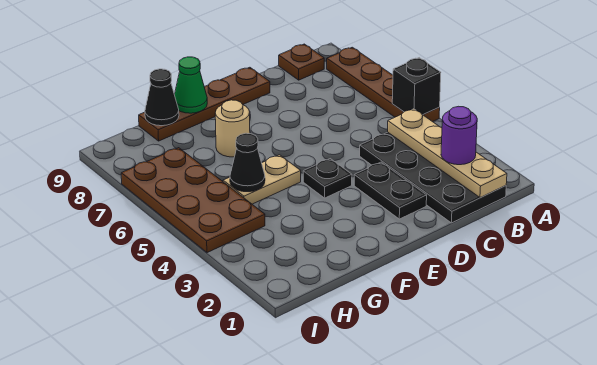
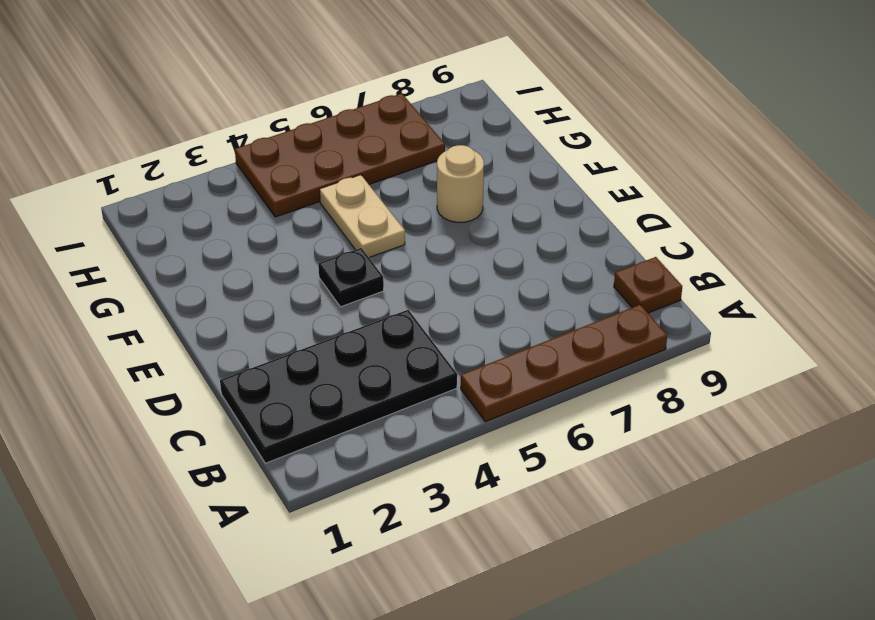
none -> black plate D2:D3 level 1
none -> brown plate D9:G9 level 1
none -> black brick A5 level 2

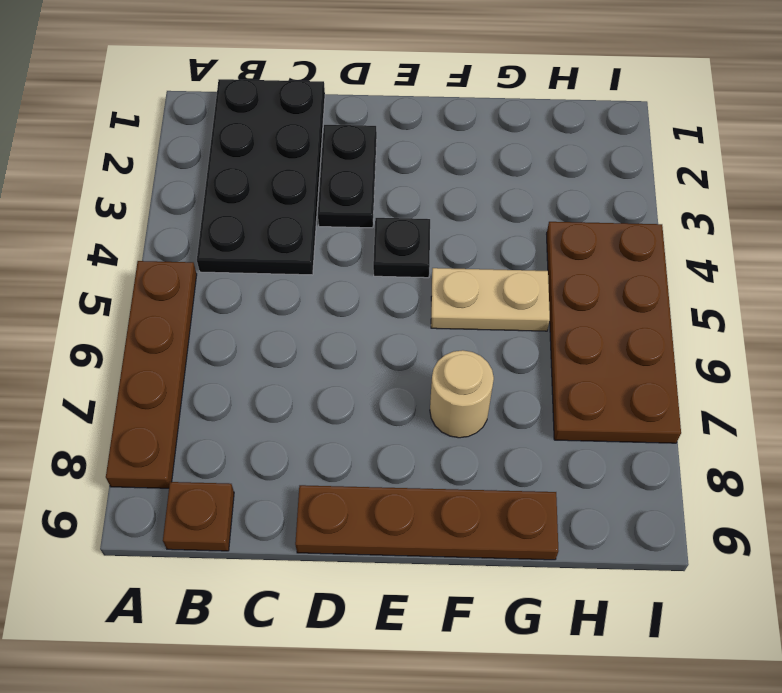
none -> black brick A5 level 2
none -> tan plate B1:B4 level 2
none -> green cone F9 level 2

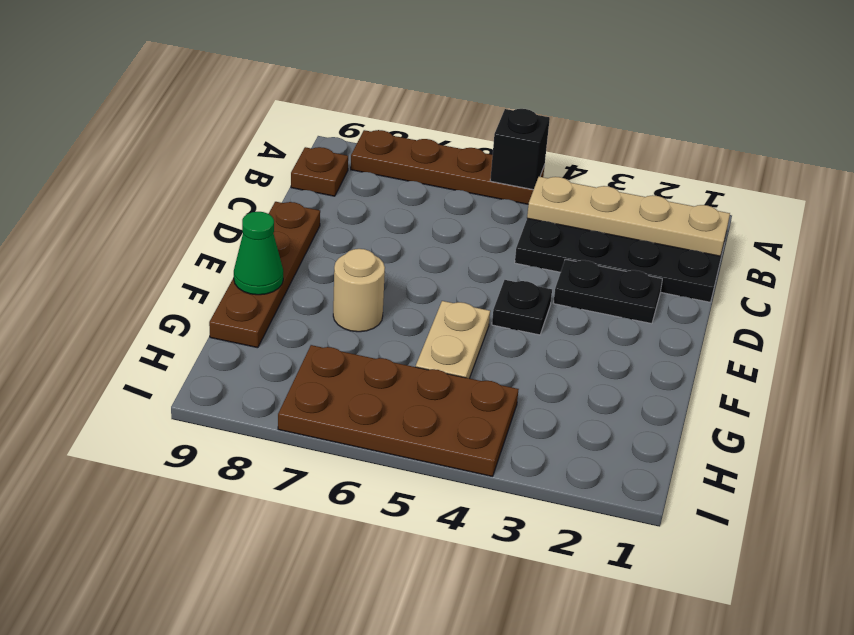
none -> black cone G5 level 2
none -> black cone G9 level 2
none -> purple round brick B2 level 3

